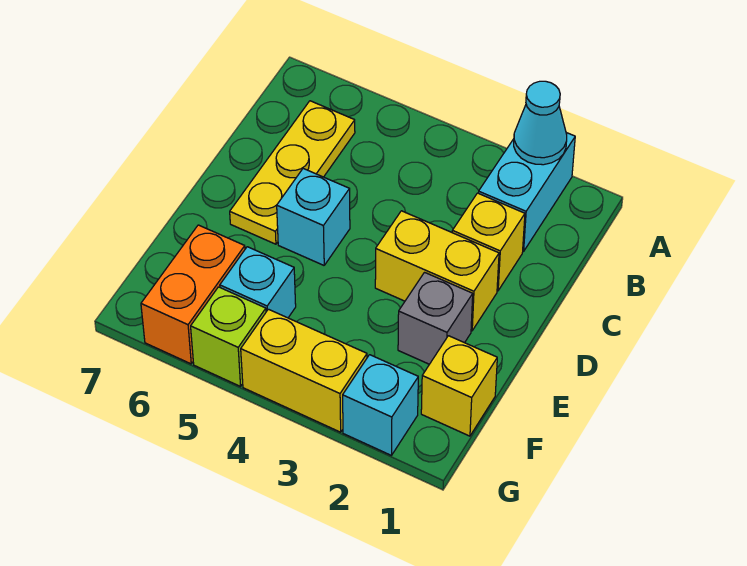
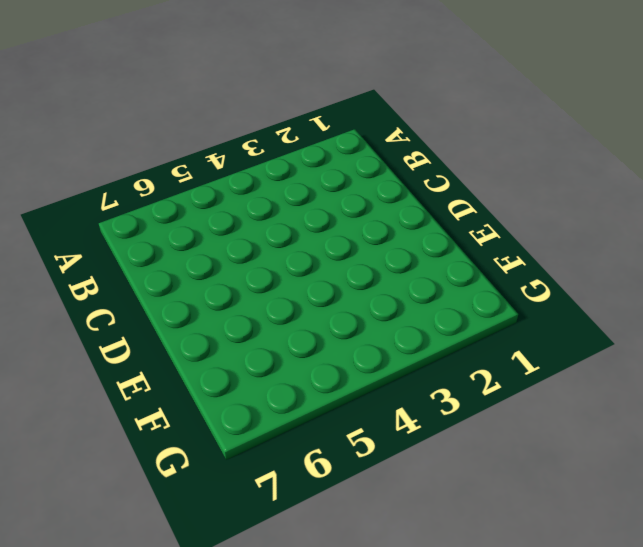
none -> cyan brick A2:B2 level 1
none -> yellow plate B6:D6 level 1
none -> yellow brick C2 level 1

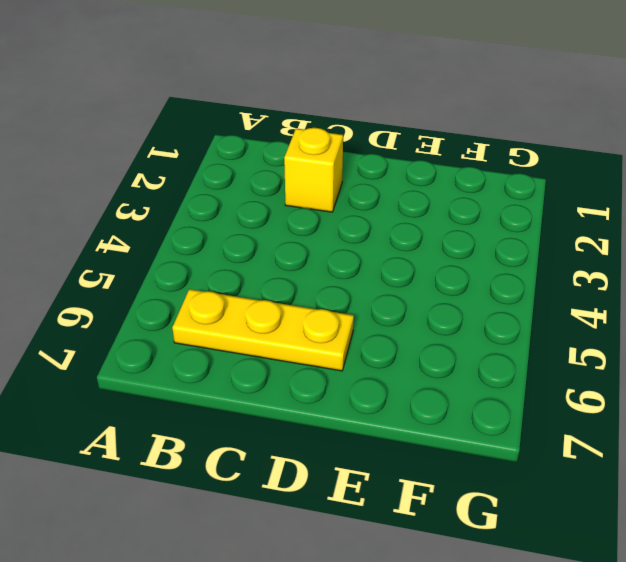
none -> cyan brick A2:B2 level 1
none -> yellow brick D2:D3 level 1
none -> cyan brick D5 level 1

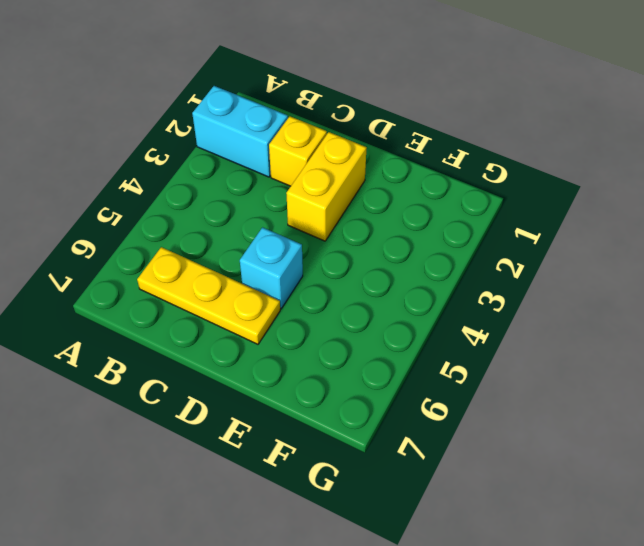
none -> grey brick E2 level 1
none -> yellow brick F1 level 1
none -> cyan brick F5 level 1

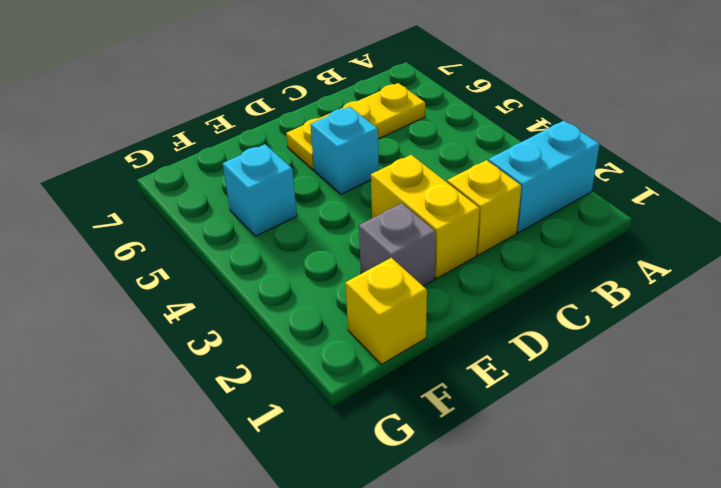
none -> orange brick F6:G6 level 1
none -> cyan brick G2 level 1
none -> yellow brick G3:G4 level 1

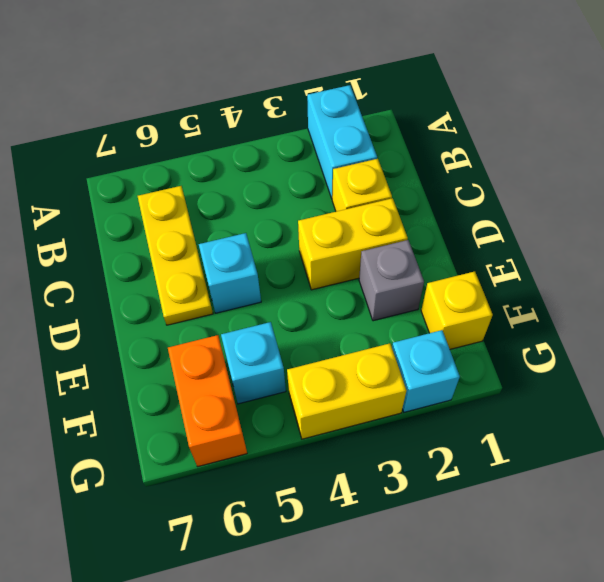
none -> lime brick G5 level 1
none -> cyan cone A2 level 2

